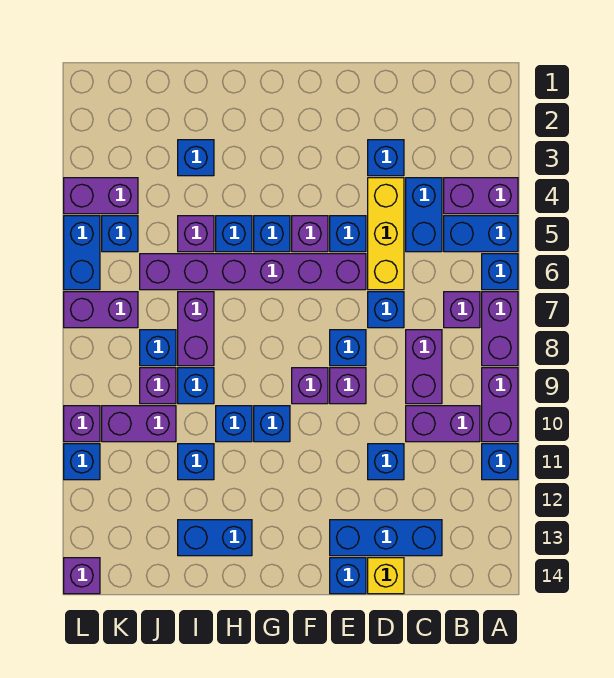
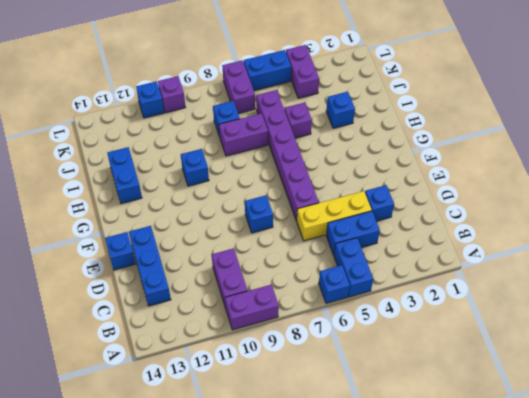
none -> purple brick A4:B4 level 1
none -> purple brick A7:A8 level 1
none -> blue brick A11 level 1
none -> purple brick B7 level 1

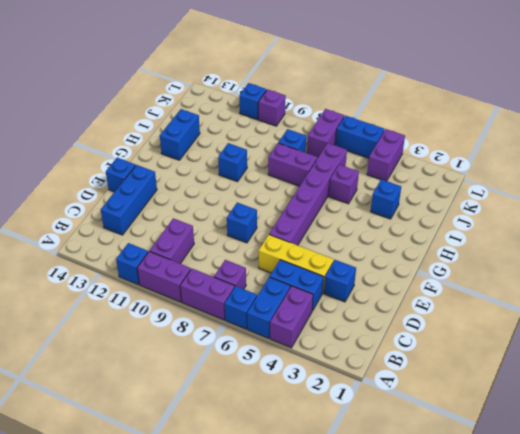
none -> purple brick C8:C9 level 1
none -> blue brick D7 level 1
none -> blue brick D11 level 1
none -> yellow brick D14 level 1

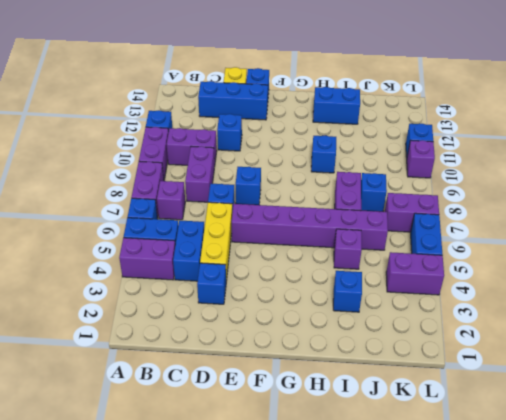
none -> blue brick E5 level 1
none -> purple brick E9 level 1
none -> purple brick F5 level 1
none -> purple brick F9 level 1

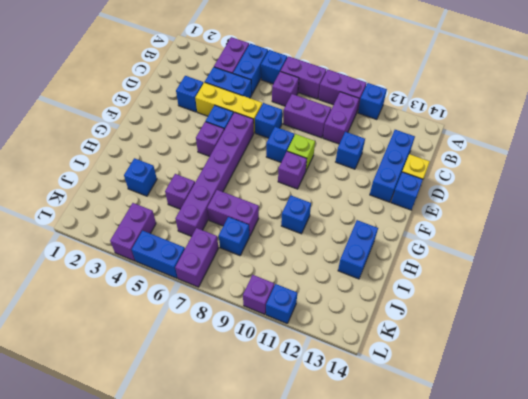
lime brick E9 level 1 -> purple brick E9 level 1
none -> blue brick G5 level 1
none -> blue brick G10 level 1
none -> blue brick H5 level 1
none -> blue brick I9 level 1

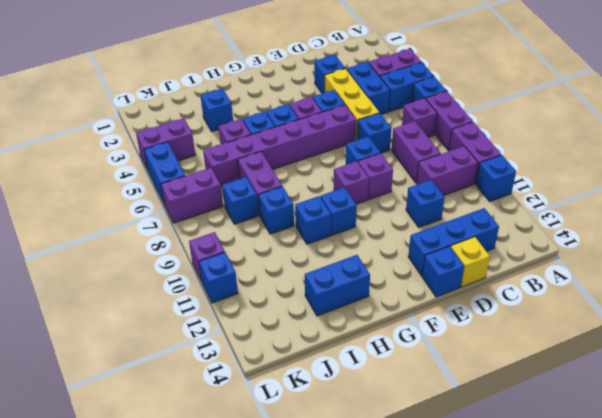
none -> blue brick I11 level 1
none -> purple brick J9 level 1
none -> purple brick J10:K10 level 1
none -> blue brick K5 level 1

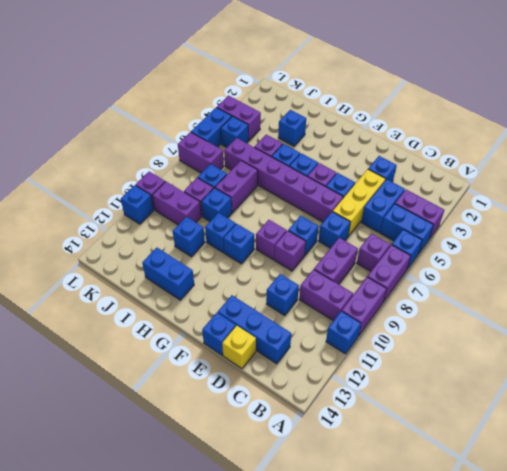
none -> purple brick L14 level 1

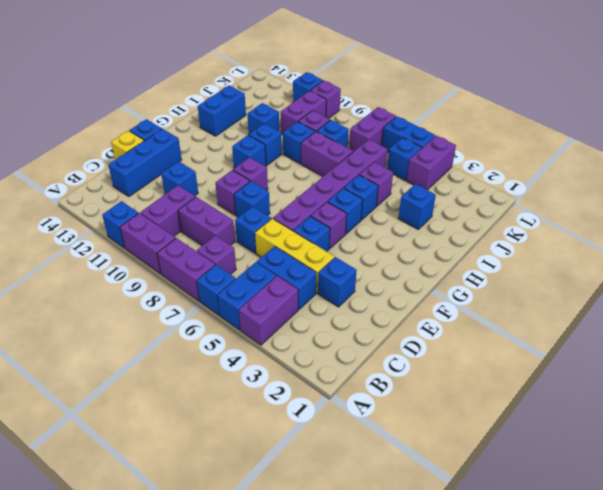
none -> purple brick L14 level 1

